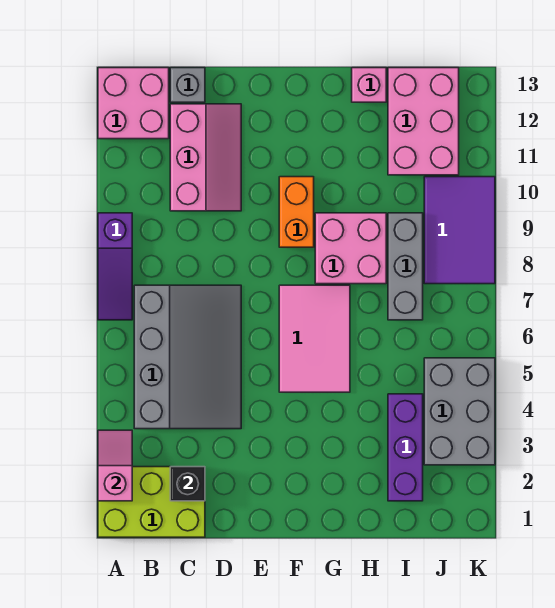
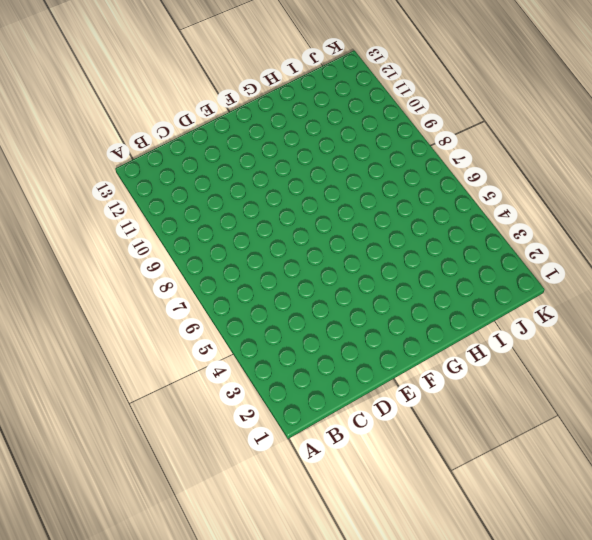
none -> lime brick A1:C2 level 1
none -> purple slope A7:A9 level 1 top 9
none -> pink brick A12:B13 level 1

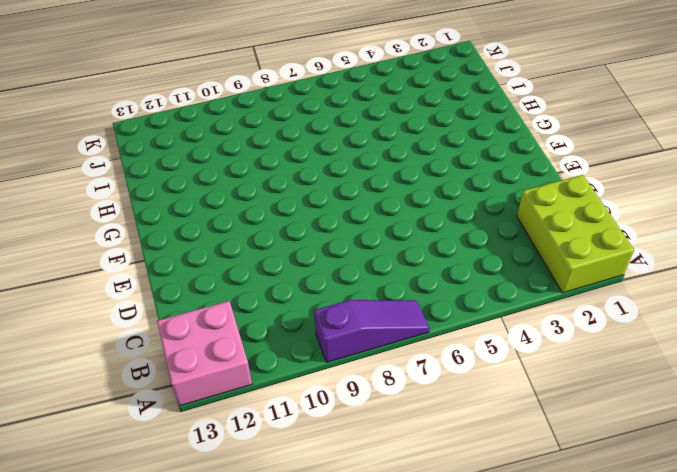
none -> grey slope B4:D7 level 1 top B
none -> pink slope C10:D12 level 1 top C
none -> grey brick C13 level 1

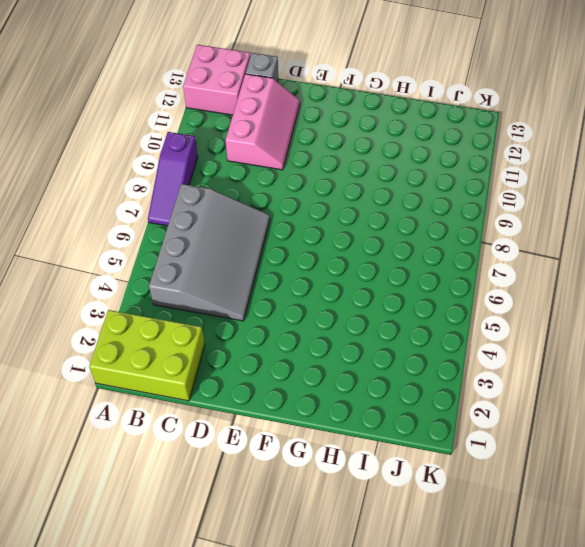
none -> pink tile F5:G7 level 1
none -> orange brick F9:F10 level 1
none -> pink brick G8:H9 level 1

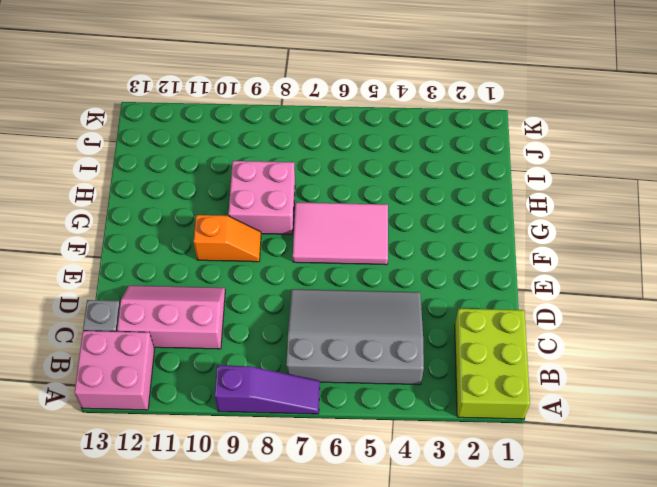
orange slope F9:F10 level 1 top 10 -> orange brick F9:F10 level 1
none -> pink brick H13 level 1
none -> purple brick I2:I4 level 1
none -> grey brick I7:I9 level 1

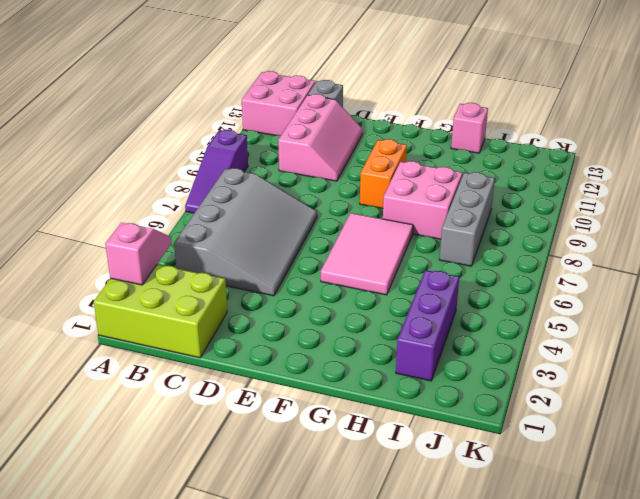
none -> pink brick I11:J13 level 1
none -> grey brick J3:K5 level 1
none -> purple tile J8:K10 level 1

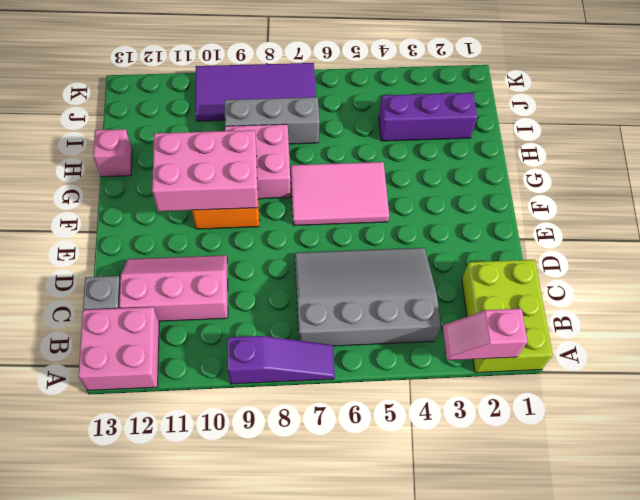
pink brick F9:G11 level 2 -> pink brick I11:J13 level 1
purple tile J7:K10 level 1 -> purple tile J8:K10 level 1
none -> grey brick J3:K5 level 1
none -> black brick C2 level 2

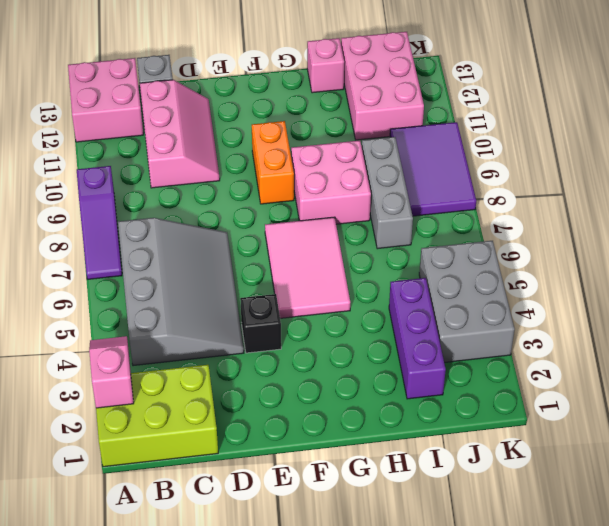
black brick E4 level 1 -> black brick C2 level 2

